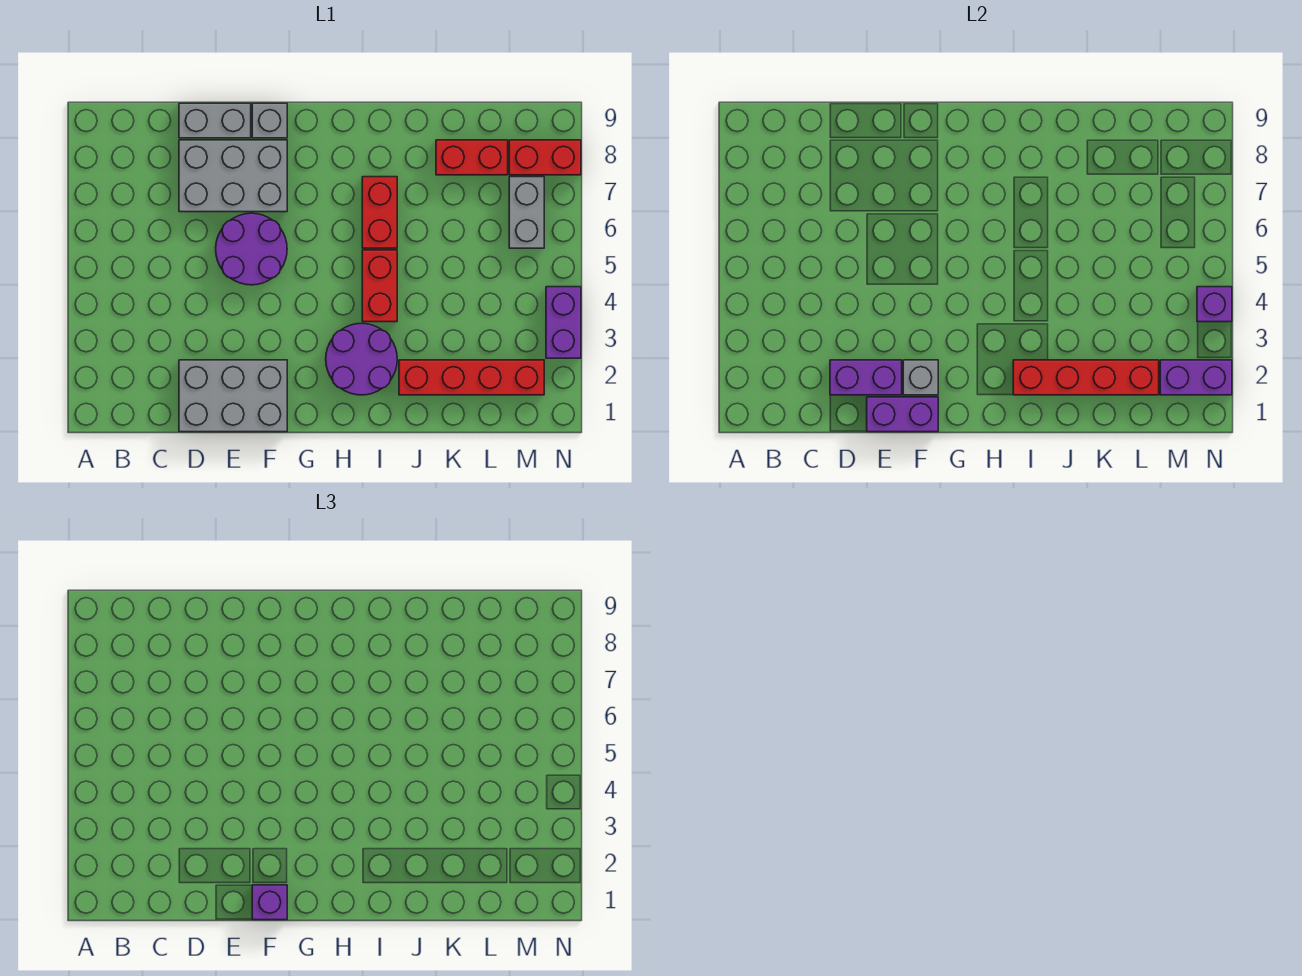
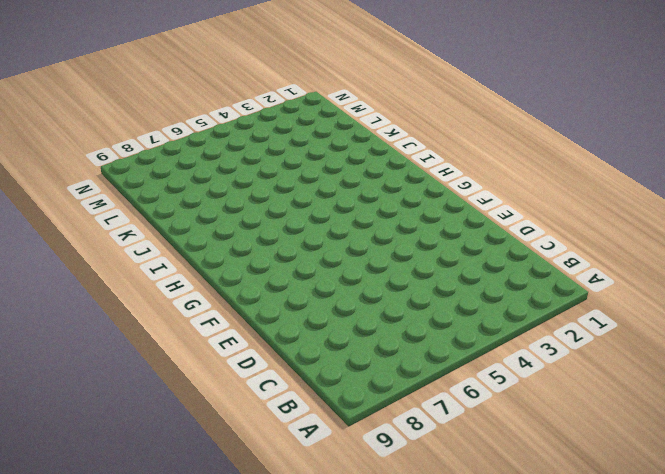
none -> grey brick D1:F2 level 1
none -> grey brick D7:F8 level 1
none -> grey brick D9:E9 level 1

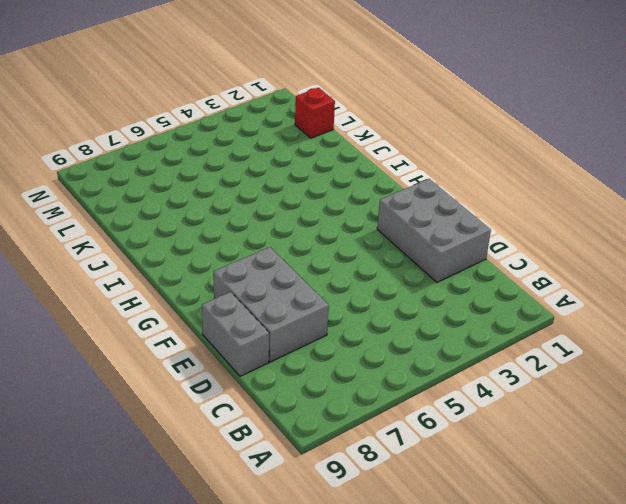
red brick L1 level 1 -> none
none -> purple round brick E5:F6 level 1
none -> grey brick F9 level 1
none -> purple round brick H2:I3 level 1

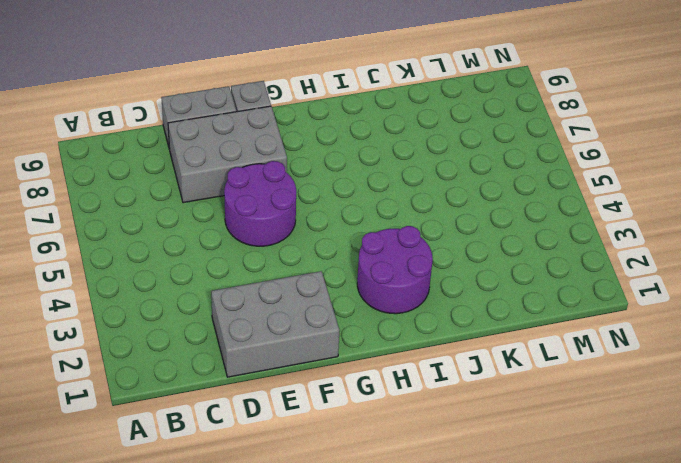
none -> red brick I4:I5 level 1
none -> red brick I6:I7 level 1
none -> red brick J2:M2 level 1

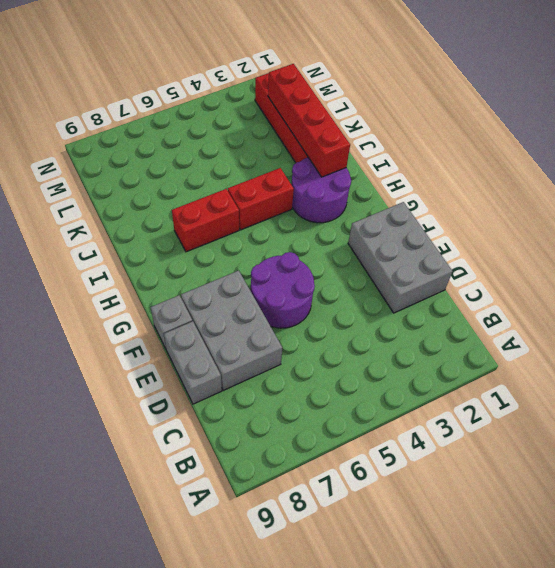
none -> red brick K8:L8 level 1
none -> grey brick M6:M7 level 1
none -> red brick M8:N8 level 1

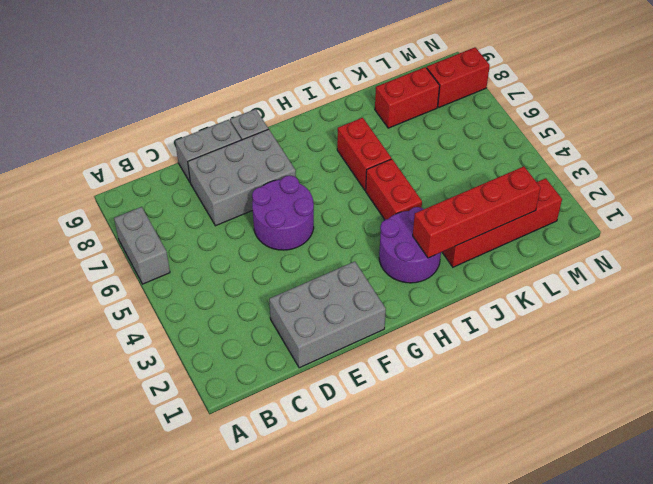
grey brick A6:A7 level 1 -> grey brick M6:M7 level 1
none -> purple brick N3:N4 level 1
none -> purple brick D2:E2 level 2
none -> purple brick E1:F1 level 2

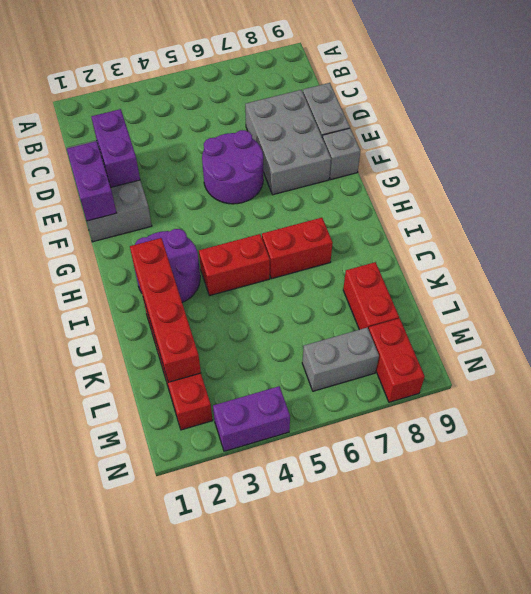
none -> grey brick F2 level 2
none -> purple brick M2:N2 level 2
none -> purple brick N4 level 2

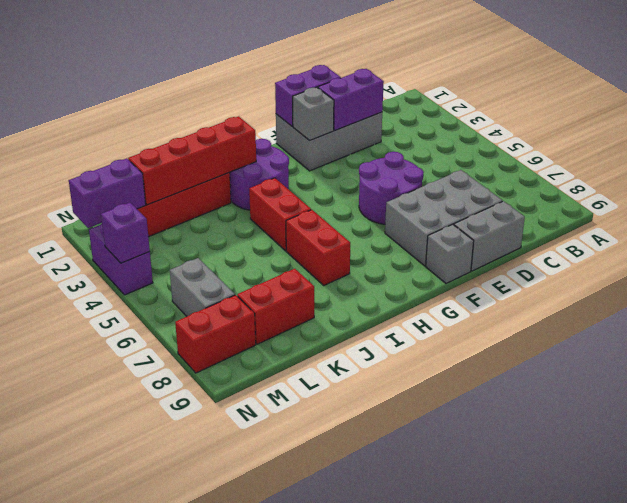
none -> purple brick F1 level 3

